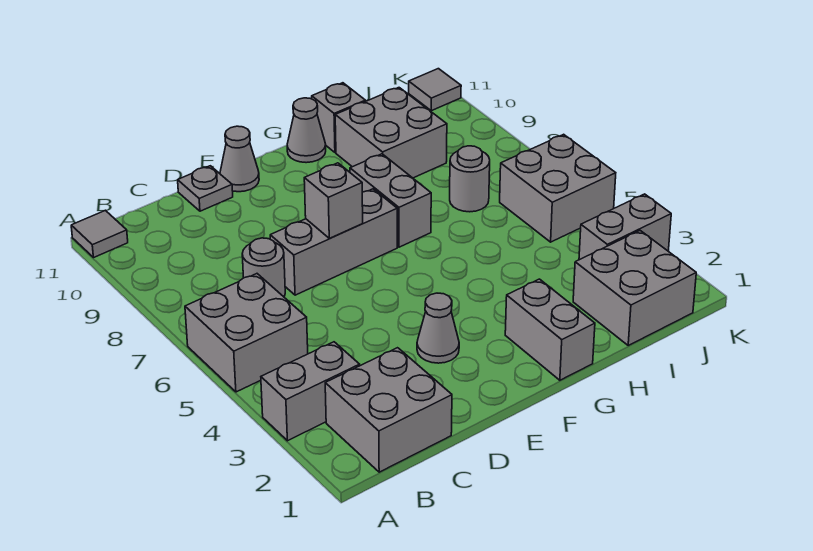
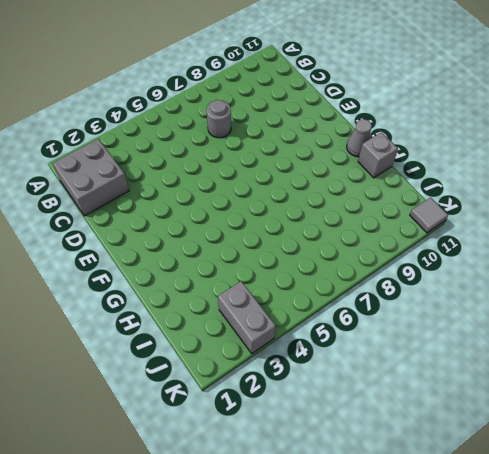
none -> grey brick A3:B3 level 1
none -> grey brick A5:B6 level 1
none -> grey tile A11 level 1

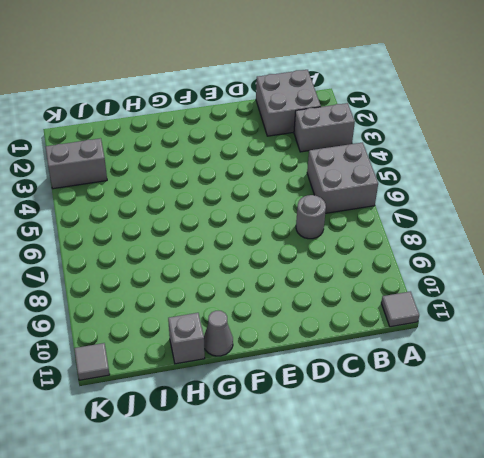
none -> grey brick D7:F7 level 1
none -> grey plate D11 level 1
none -> grey cone E3 level 1

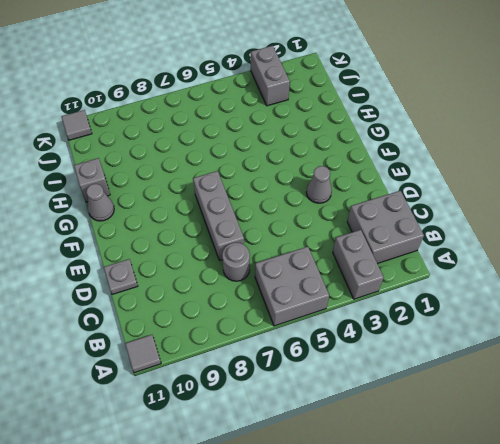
none -> grey cone E11 level 1
none -> grey brick G1:G2 level 1
none -> grey brick G7:G8 level 1

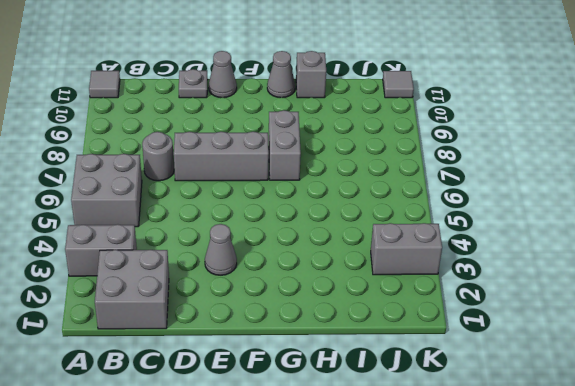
none -> grey brick G1:G2 level 1
none -> grey brick H9:I10 level 1
none -> grey brick I1:J2 level 1

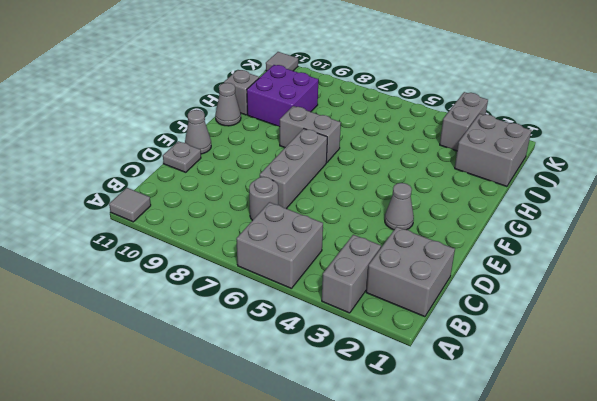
purple brick H9:I10 level 1 -> grey brick H9:I10 level 1
none -> grey brick G1:G2 level 1
none -> grey round brick I7 level 1
none -> grey brick J5:K6 level 1

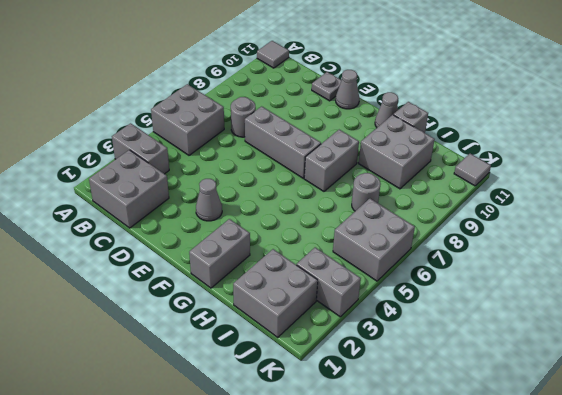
none -> grey brick E7 level 2

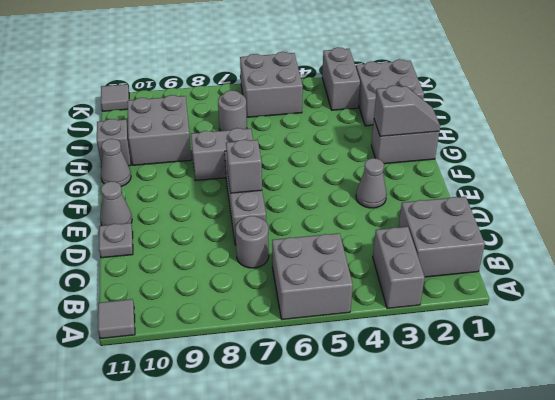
grey slope G1:G2 level 2 top 2 -> none

